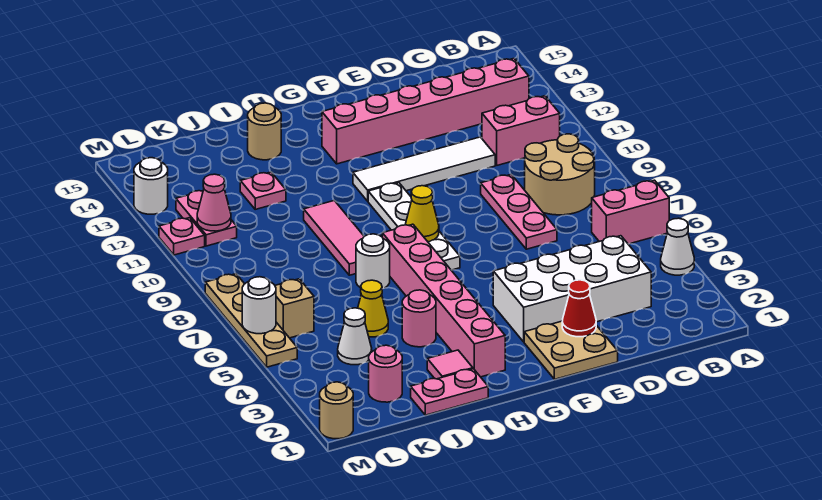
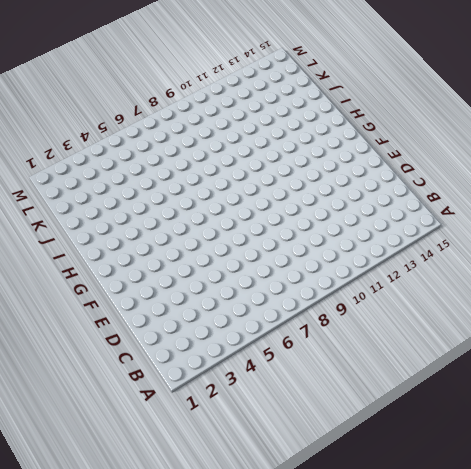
none -> white cone A4 level 1
none -> pink brick A6:B6 level 1
none -> tan round brick B8:C9 level 1
none -> pink brick B11:C11 level 1

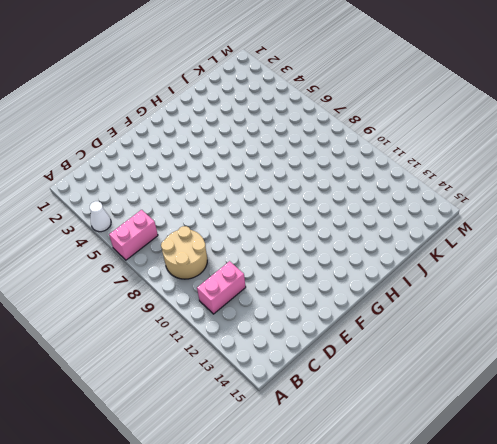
none -> pink brick B13:G13 level 1
none -> white brick C3:F4 level 1
none -> pink plate D7:D9 level 1
none -> white tile D11:G11 level 1

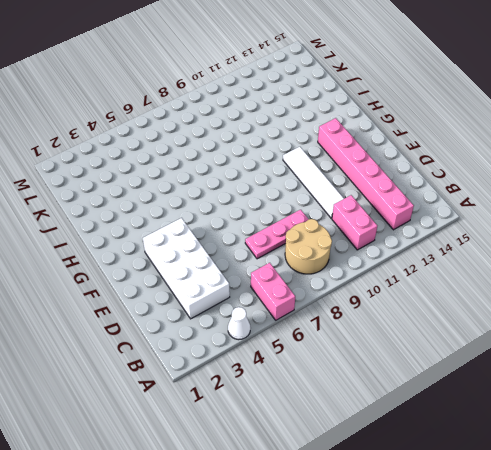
none -> tan plate E1:F2 level 1
none -> white plate G7:G10 level 1
none -> pink brick H2:H7 level 1
none -> pink plate I1:J1 level 1

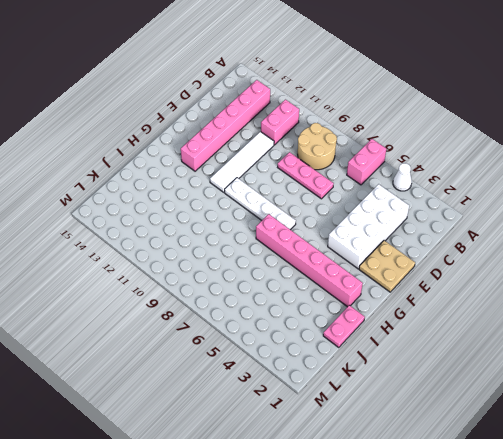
none -> pink tile I2 level 1
none -> pink round brick I4 level 1
none -> white round brick I7 level 1
none -> pink tile I8:I10 level 1

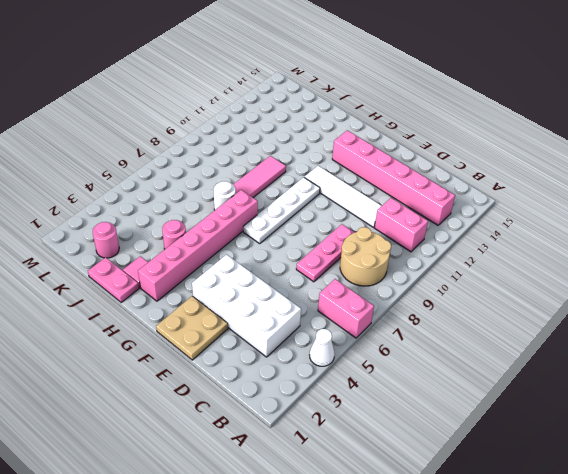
none -> tan round brick I14 level 1
none -> yellow cone J5 level 1
none -> pink plate J12 level 1
none -> white cone K4 level 1

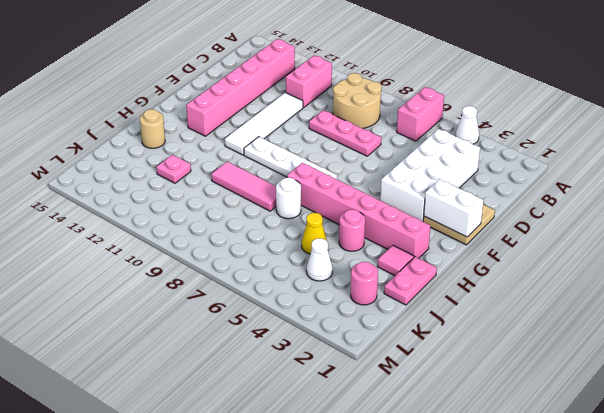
white brick F1:F2 level 2 -> none
none -> tan brick L6 level 1
none -> pink plate L11:L12 level 1
none -> tan round brick M1 level 1
none -> tan plate M5:M8 level 1

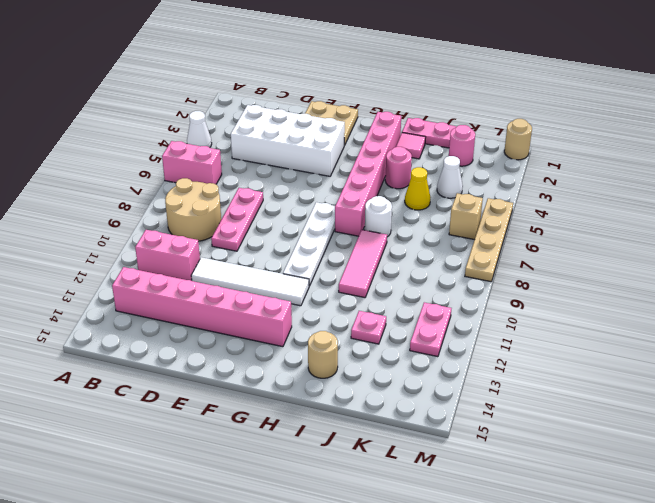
none -> pink plate M11 level 1
none -> white round brick M13 level 1
none -> red cone E2 level 2
none -> yellow cone G8 level 2

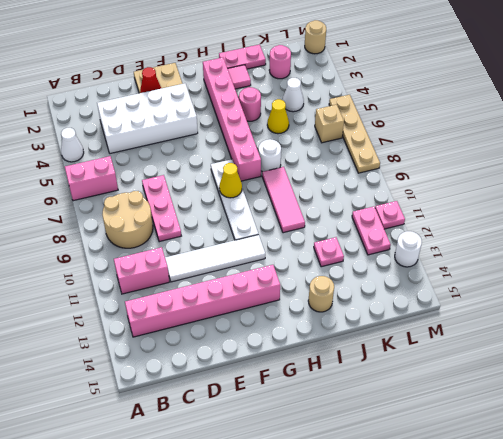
none -> pink cone L11 level 2
none -> white round brick M6 level 2

